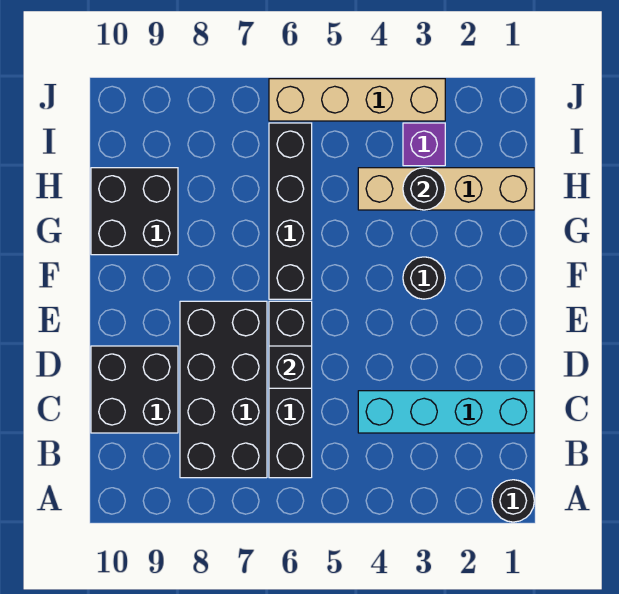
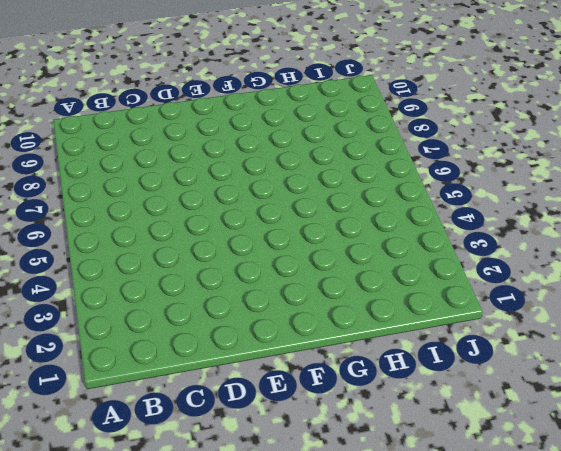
none -> black round brick A1 level 1
none -> black brick B6:E6 level 1
none -> black brick B7:E8 level 1

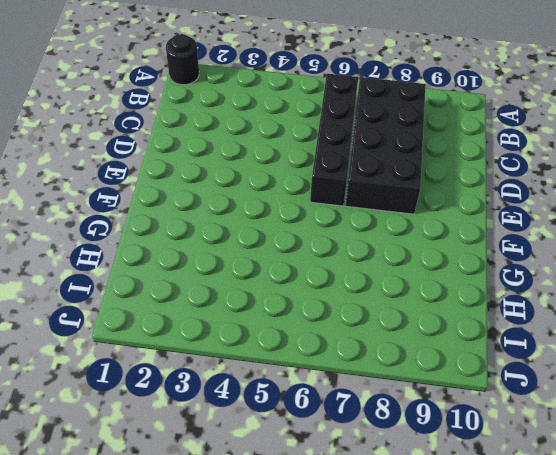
none -> cyan brick C1:C4 level 1
none -> black brick C9:D10 level 1
none -> black round brick F3 level 1

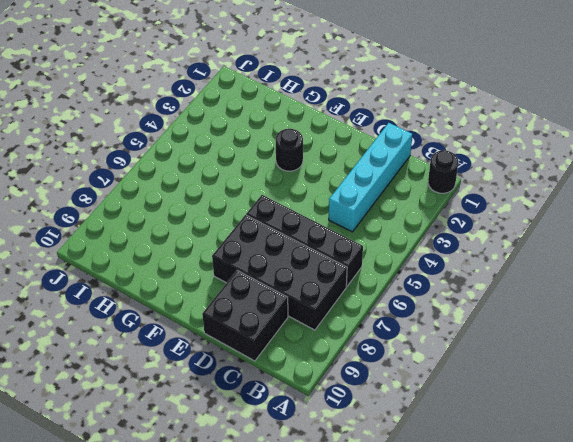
none -> black brick F6:I6 level 1
none -> black brick G9:H10 level 1
none -> tan brick H1:H4 level 1

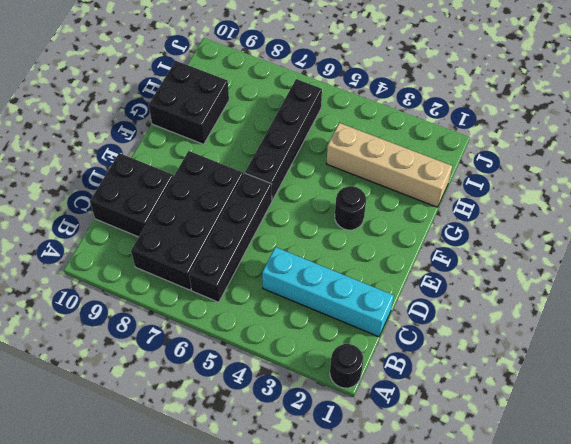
none -> purple brick I3 level 1
none -> tan brick J3:J6 level 1
none -> black brick D6 level 2

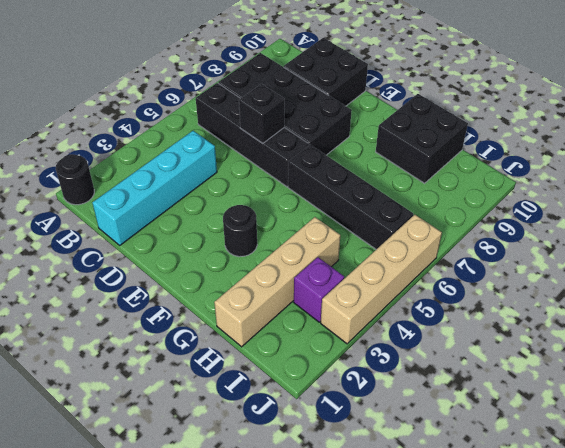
none -> black round brick H3 level 2

